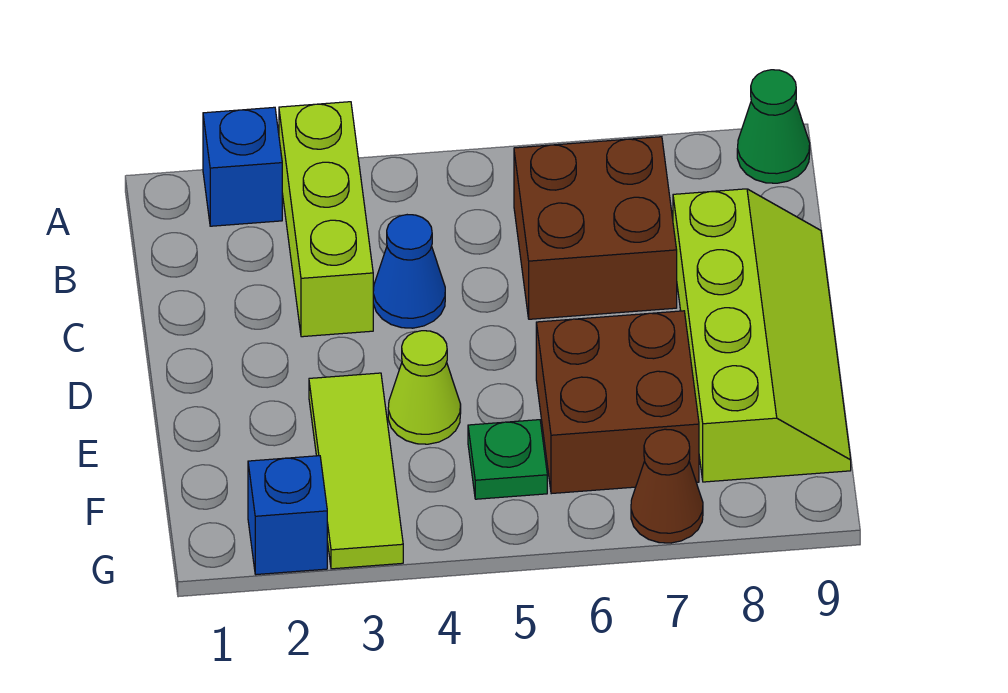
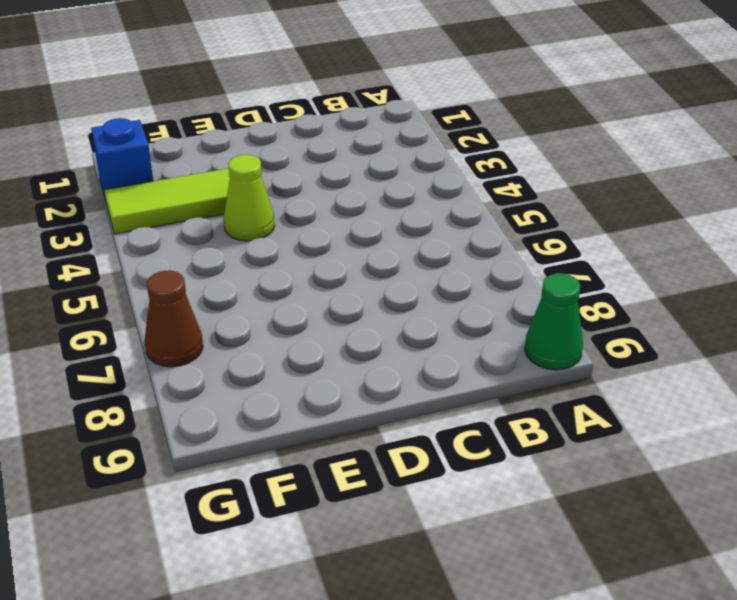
none -> blue brick A2 level 1
none -> lime brick A3:C3 level 1
none -> brown brick B6:C7 level 1

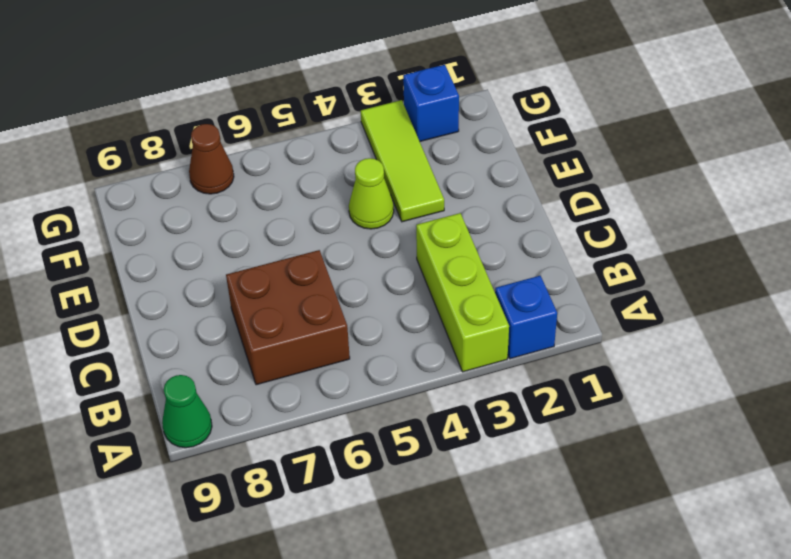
none -> blue cone C4 level 1
none -> lime slope C8:F9 level 1 top 8
none -> brown brick E6:F7 level 1

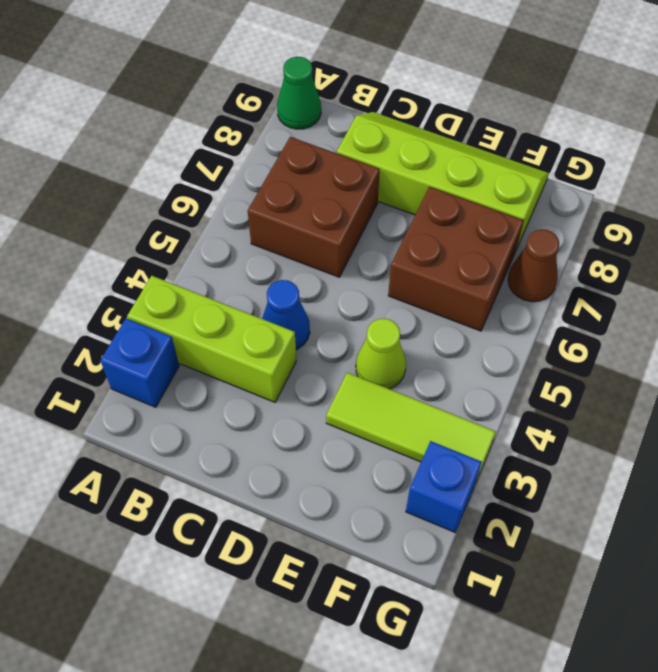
none -> green plate F5 level 1

